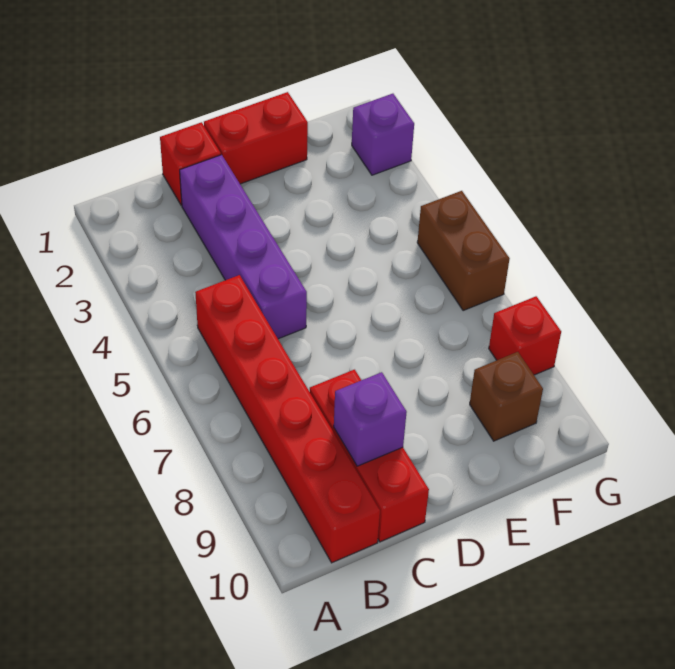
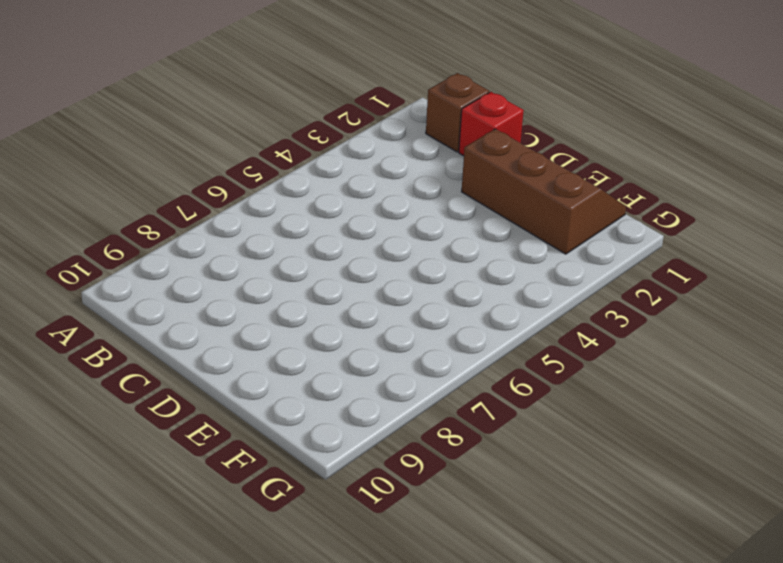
brown brick B1 level 1 -> brown brick F9 level 1
brown slope D1:F2 level 1 top 2 -> red brick D1:E1 level 1
none -> red brick B5:B10 level 1
none -> purple brick C2:C5 level 1

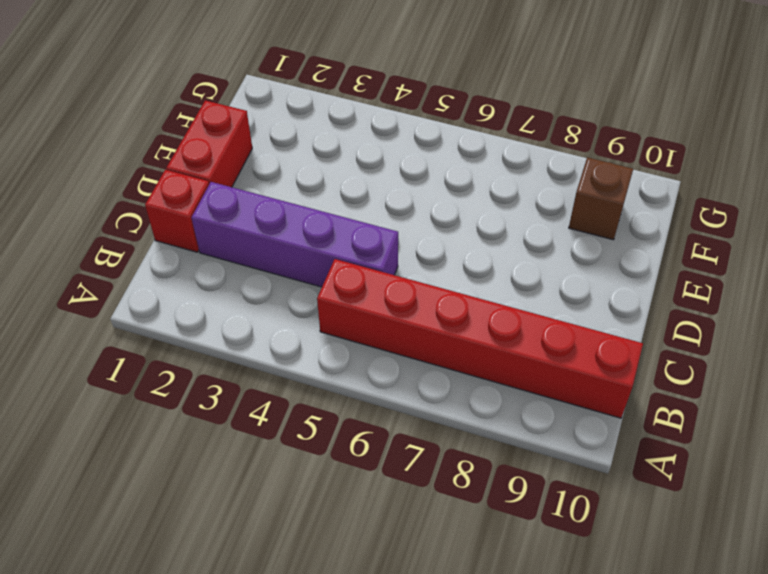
none -> red brick C8:C10 level 1
none -> purple brick G2 level 1

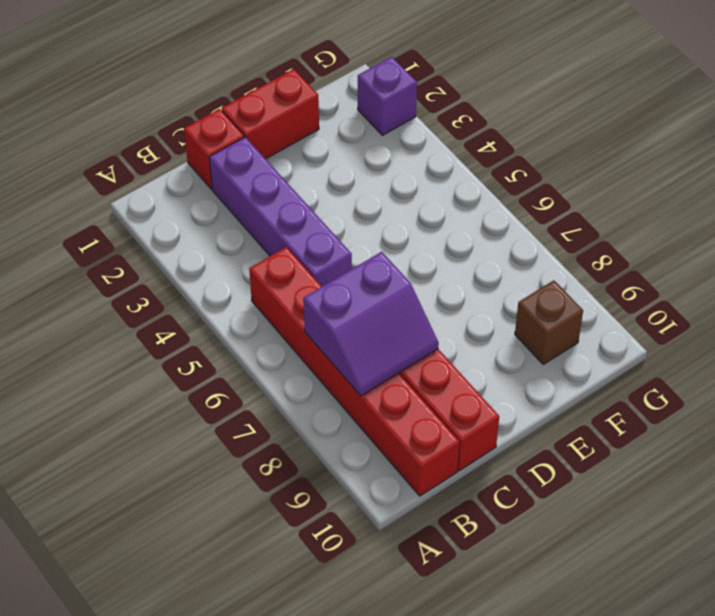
purple slope B7:C8 level 2 top 7 -> none
none -> brown brick G5:G6 level 1
none -> red brick G8 level 1

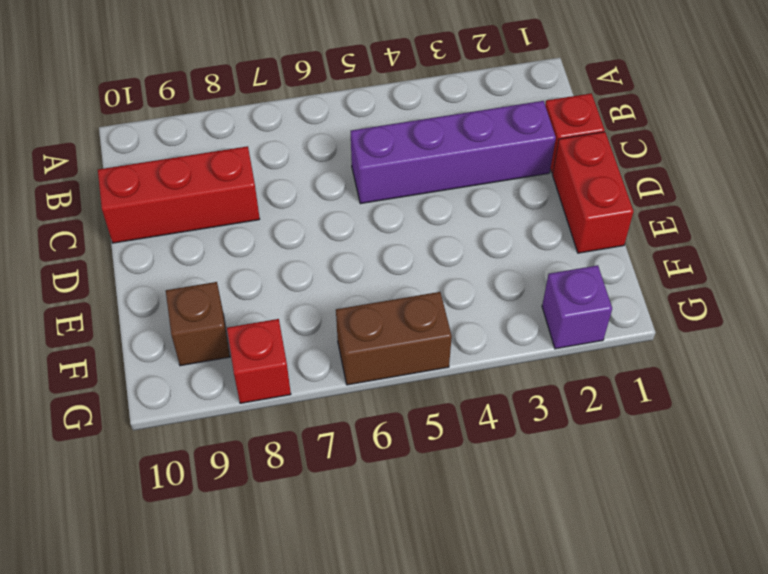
none -> red brick B5:B10 level 1
none -> purple brick C9 level 2

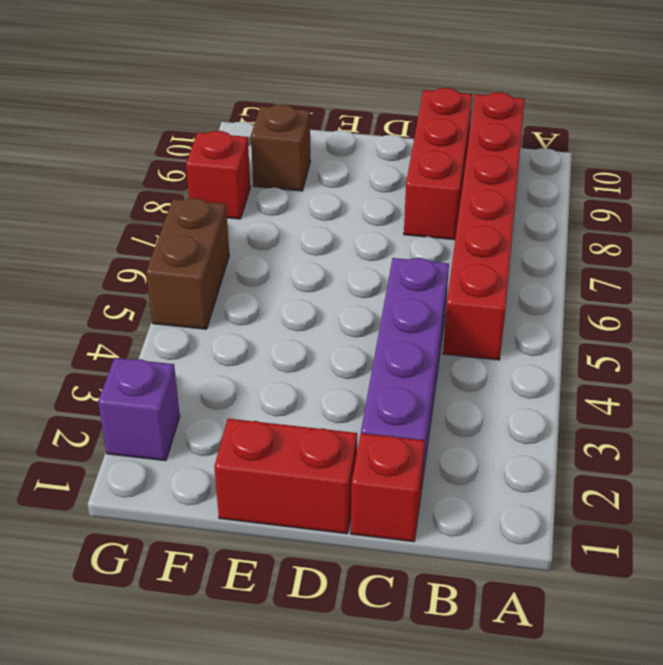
none -> purple brick C9 level 2

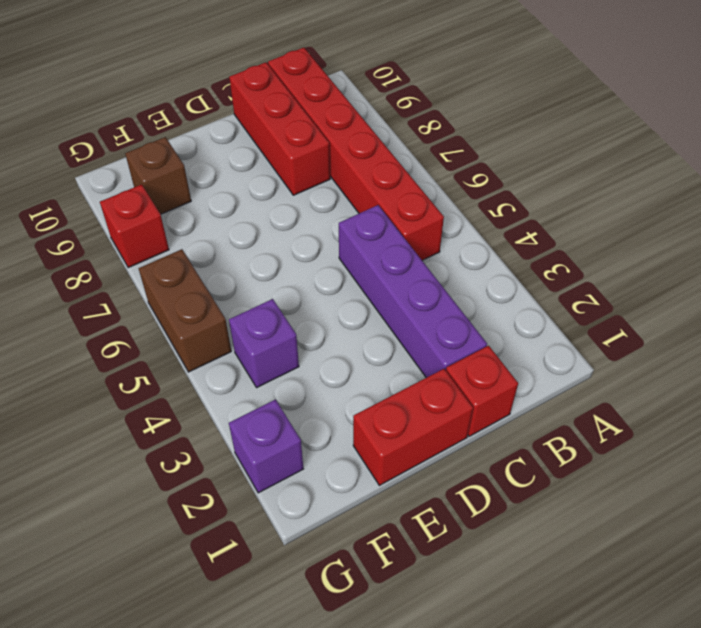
purple brick F4 level 1 -> purple brick C9 level 2

